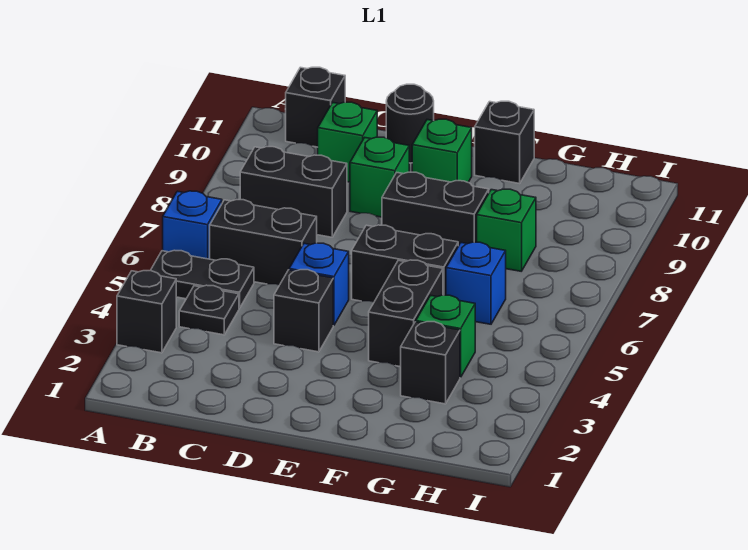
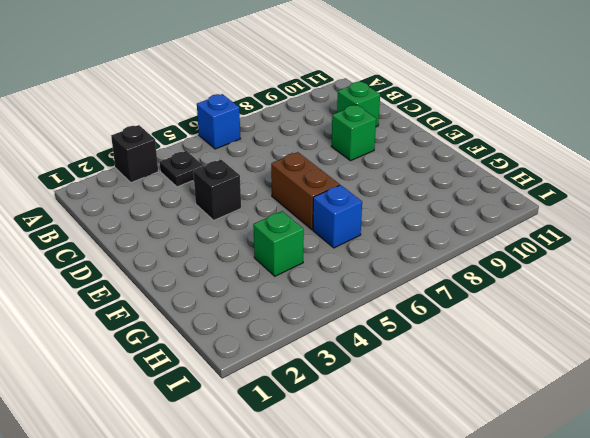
brown brick E6:F6 level 1 -> black brick E6:F6 level 1
none -> black plate A5:B5 level 1
none -> black brick B6:C6 level 1
none -> black brick B8:C8 level 1

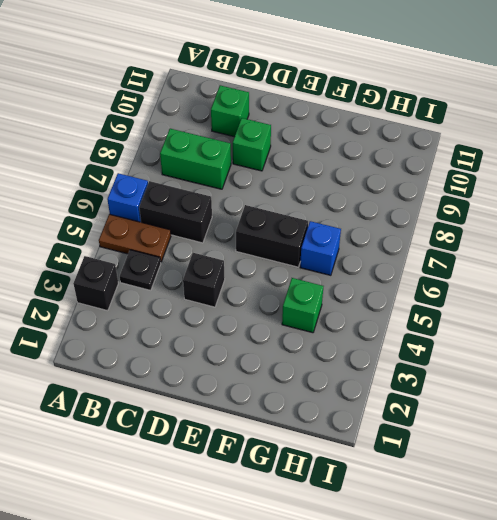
brown plate A5:B5 level 1 -> black plate A5:B5 level 1
green brick B8:C8 level 1 -> black brick B8:C8 level 1
none -> black brick B11 level 1
none -> blue brick D5 level 1
none -> black round brick D11 level 1

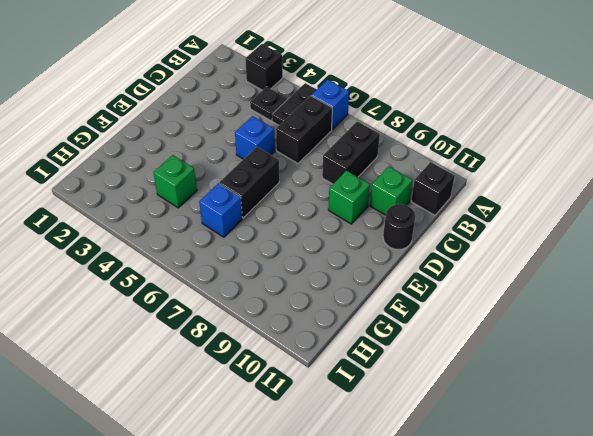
none -> black brick D4 level 1
none -> black brick E8:F8 level 1
none -> green brick E10 level 1

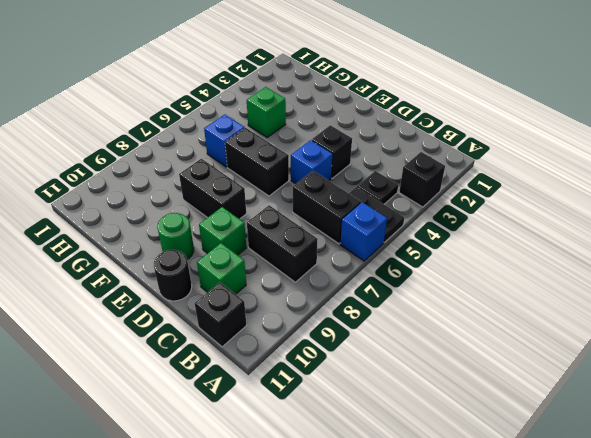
green round brick E10 level 1 -> green brick E10 level 1
none -> black brick F4:F5 level 1
none -> black brick F11 level 1
none -> black brick G3 level 1

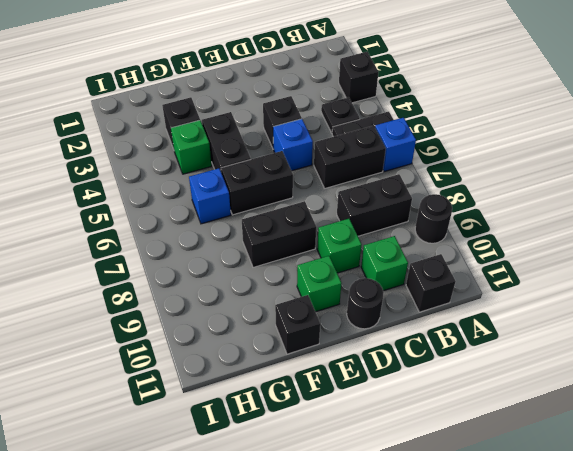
black round brick A9 level 1 -> none
none -> green brick G8 level 1

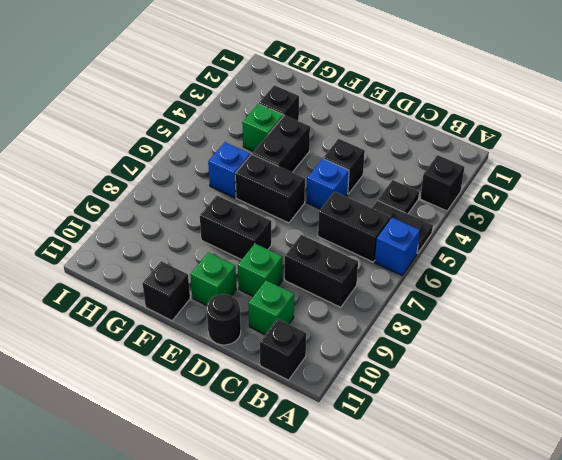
none -> green brick G8 level 1

